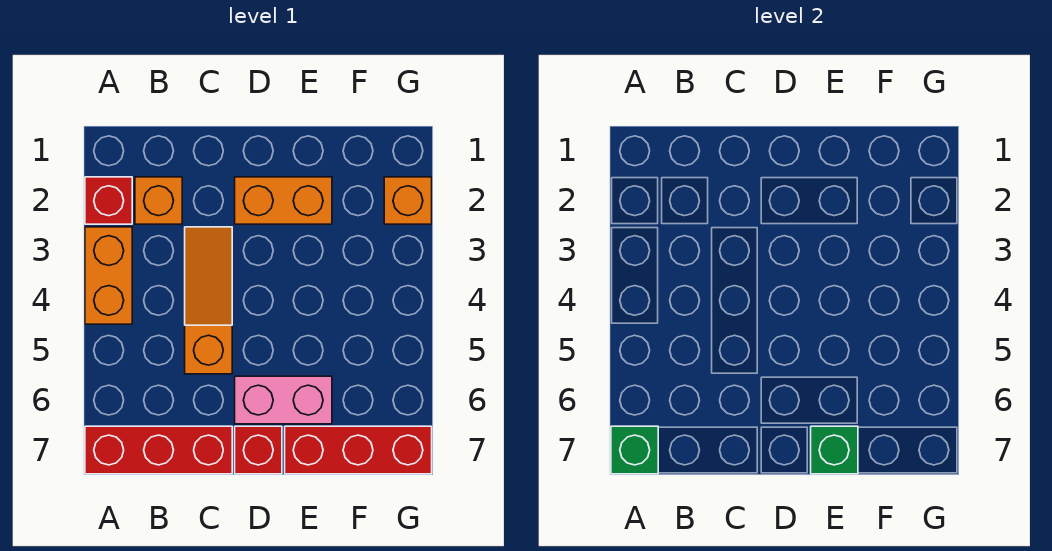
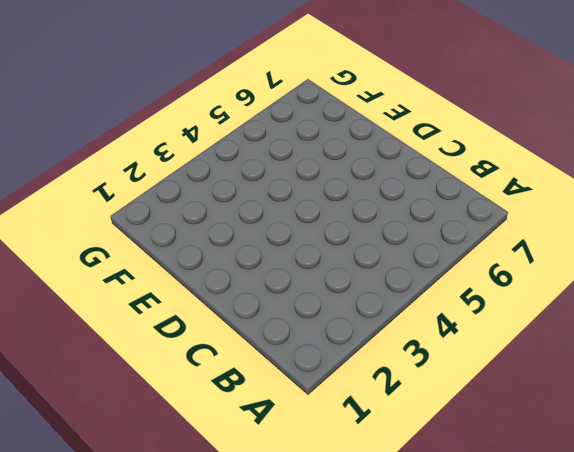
none -> red brick A2 level 1
none -> orange brick A3:A4 level 1
none -> red brick A7:C7 level 1

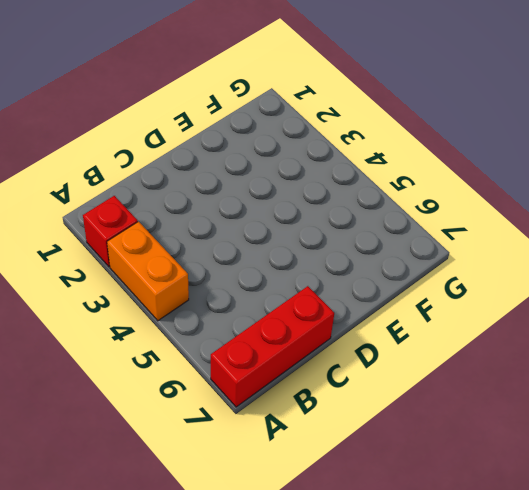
none -> orange brick B2 level 1
none -> orange slope C3:C5 level 1 top 5
none -> orange brick D2:E2 level 1

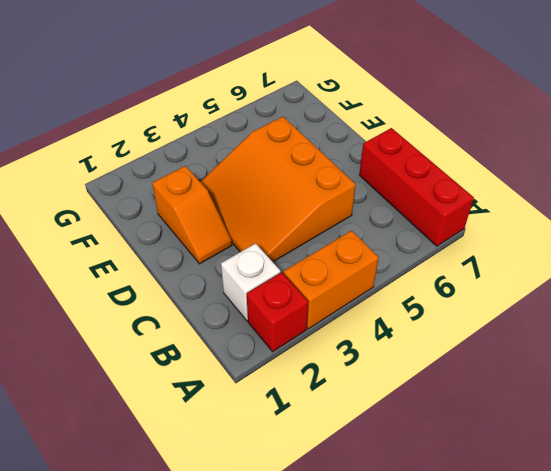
white brick B2 level 1 -> orange brick B2 level 1
orange slope C3:E5 level 1 top 5 -> orange slope C3:C5 level 1 top 5
orange slope D2:E2 level 1 top E -> orange brick D2:E2 level 1
none -> pink brick D6:E6 level 1
none -> red brick D7 level 1
none -> red brick E7:G7 level 1

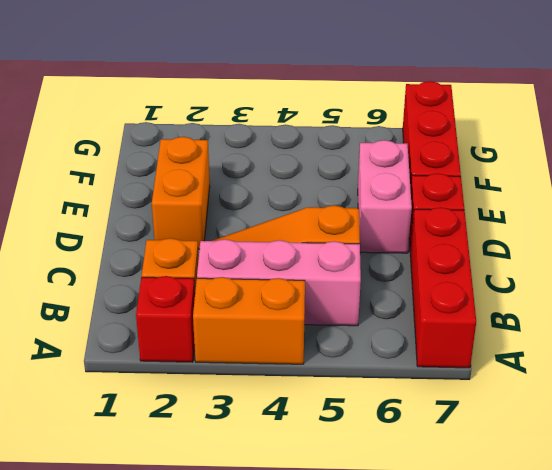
pink brick B3:B5 level 1 -> none
none -> orange brick G2 level 1
none -> green brick A7 level 2
none -> green brick E7 level 2

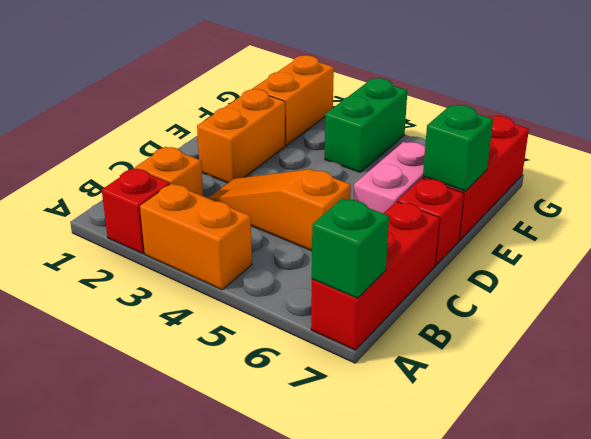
orange brick F2:G2 level 1 -> orange brick G2 level 1
green brick F4:G4 level 1 -> none

